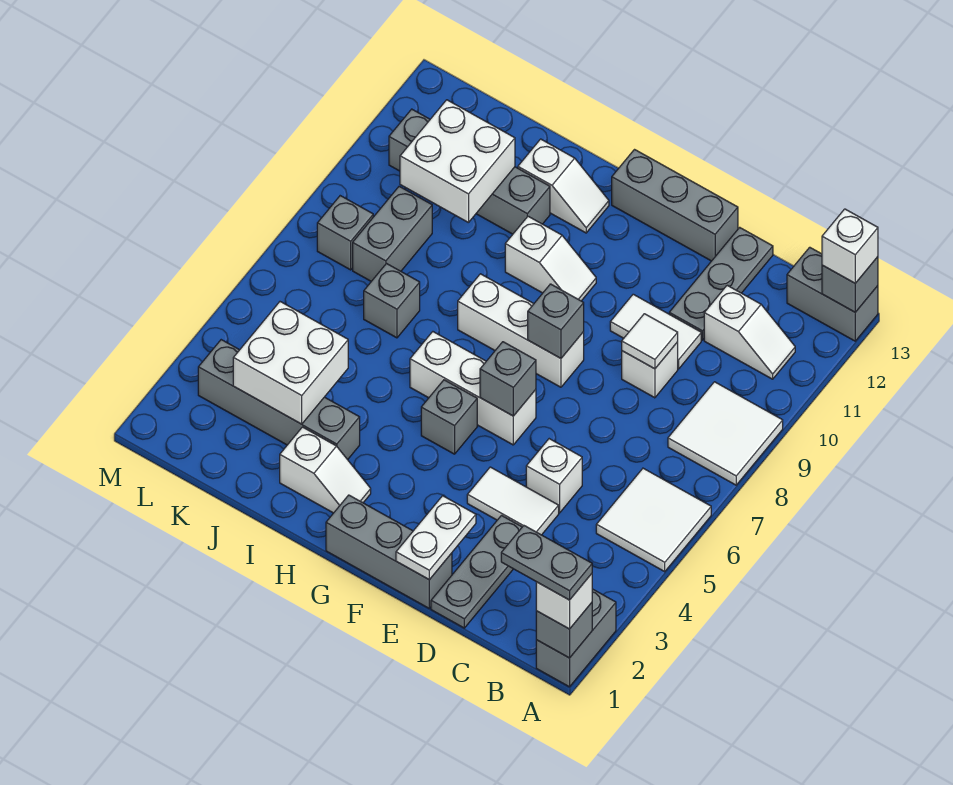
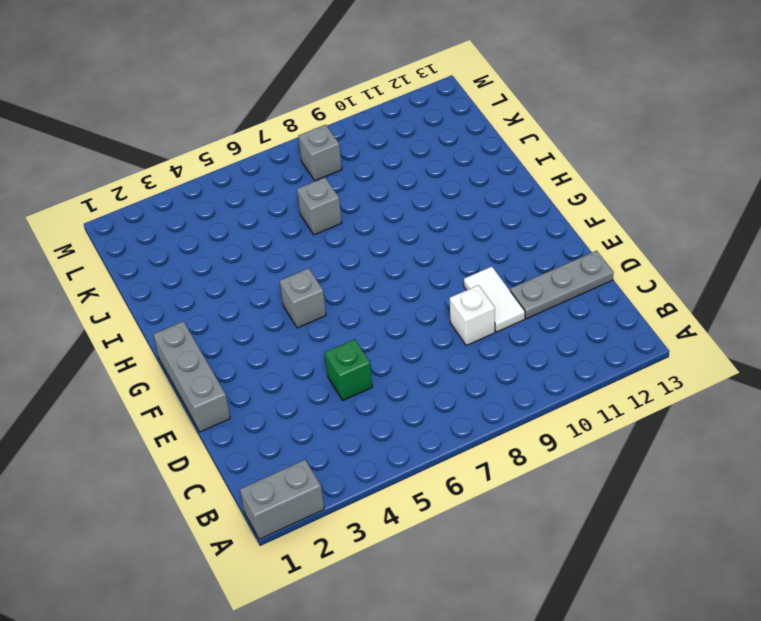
green brick D5 level 1 -> white brick D5 level 1
none -> white tile A5:B6 level 1
none -> white tile A8:B9 level 1
none -> grey brick A13:B13 level 1
none -> white slope B11:C11 level 1 top C

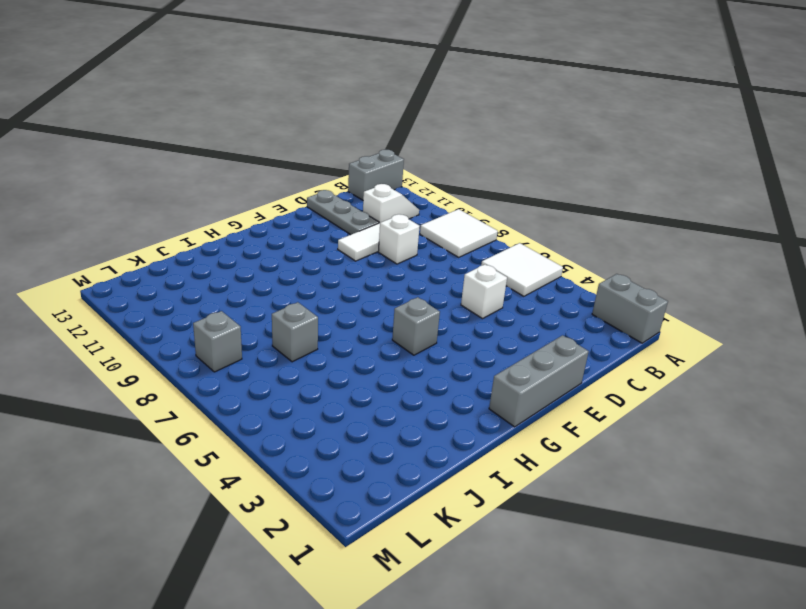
none -> grey plate D1:D3 level 1
none -> white tile D4:E4 level 1
none -> grey brick E13:G13 level 1
none -> white brick F6:H6 level 1

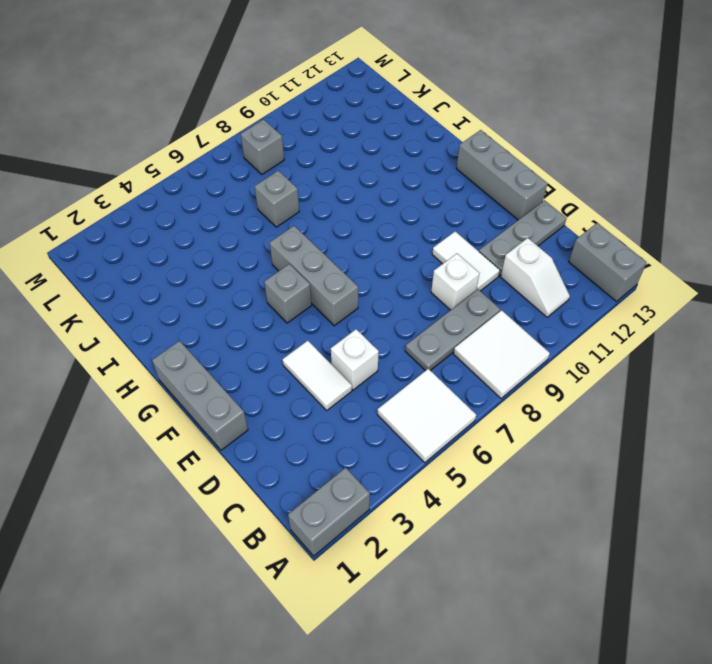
grey plate C7:C9 level 1 -> grey plate D1:D3 level 1
grey brick F6:H6 level 1 -> white brick F6:H6 level 1
none -> white brick F8:H8 level 1
none -> white slope G10:H10 level 1 top H
none -> white slope H2:I2 level 1 top I
none -> white slope H12:I12 level 1 top I

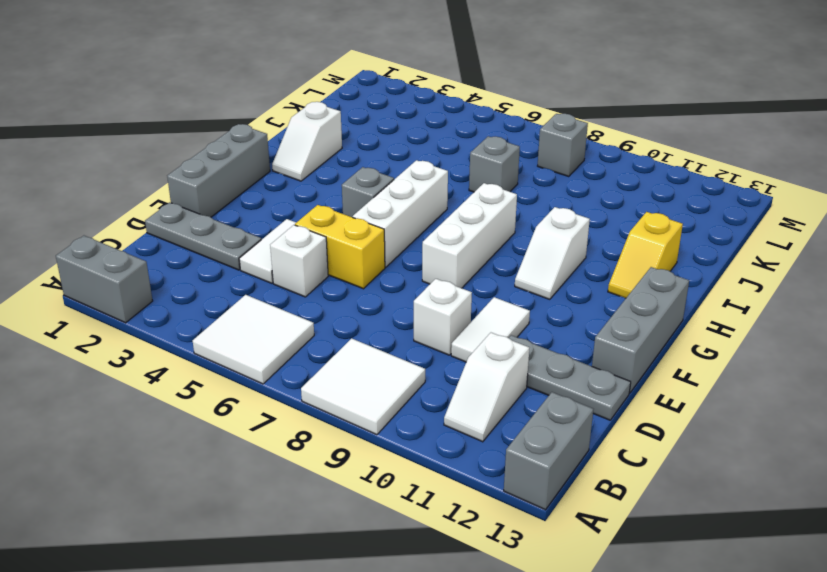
yellow brick E5:E6 level 1 -> none
yellow slope H12:I12 level 1 top I -> white slope H12:I12 level 1 top I
none -> grey brick I3:L3 level 1
none -> grey brick I11:L11 level 1
none -> grey brick K8:K9 level 1
none -> grey brick A1 level 2

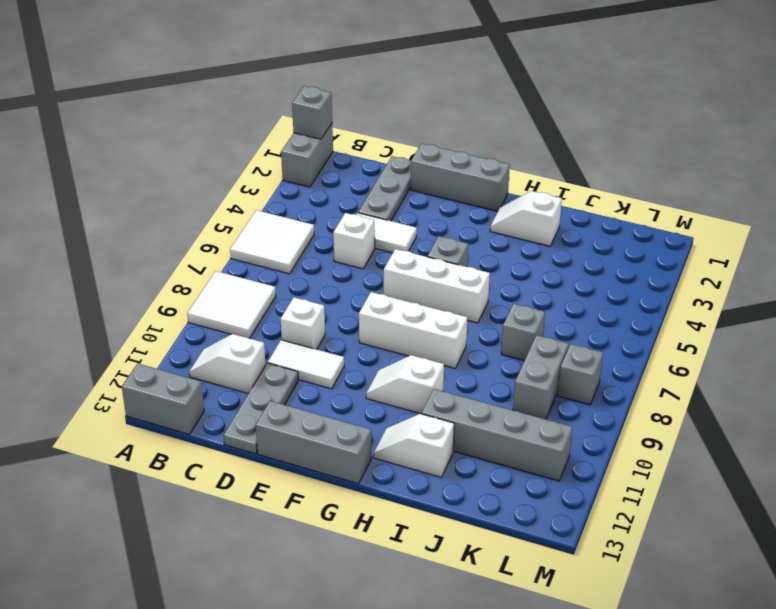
none -> grey brick I3:L3 level 1
none -> grey brick A13 level 2
none -> white tile D9 level 2
none -> white plate E1:E2 level 2

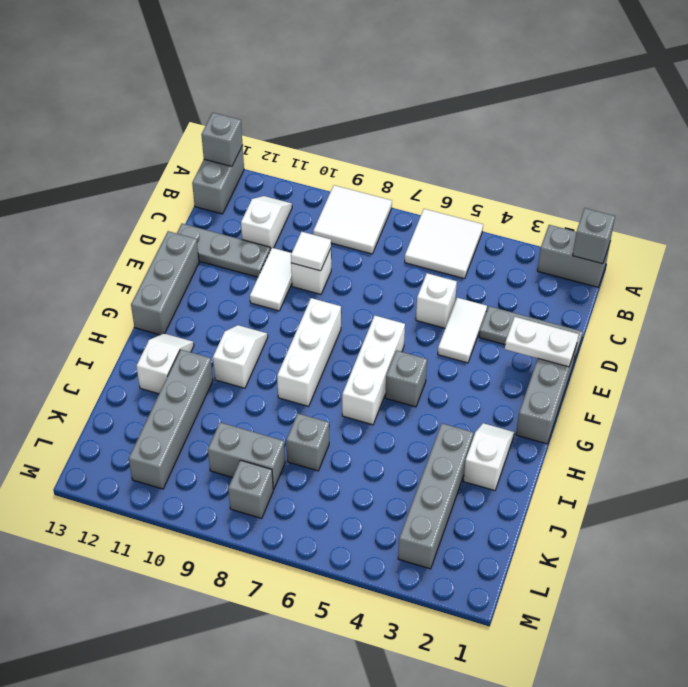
none -> grey brick F6 level 2
none -> grey brick F8 level 2
none -> white brick J3:K4 level 2
none -> white brick J10:K11 level 2

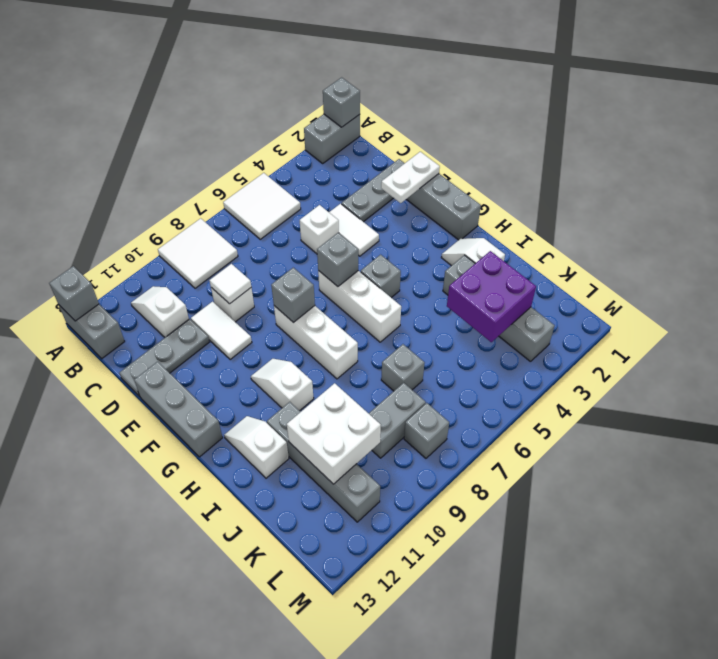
purple brick J3:K4 level 2 -> white brick J3:K4 level 2
none -> white brick A1 level 3
none -> white brick A13 level 3
none -> grey plate A1:B1 level 4

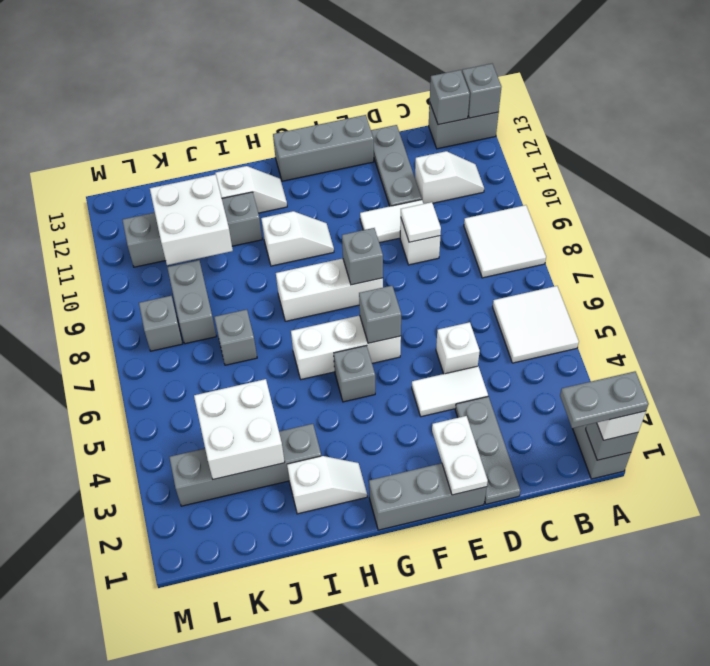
grey brick B13 level 2 -> none
none -> white brick A13 level 3

